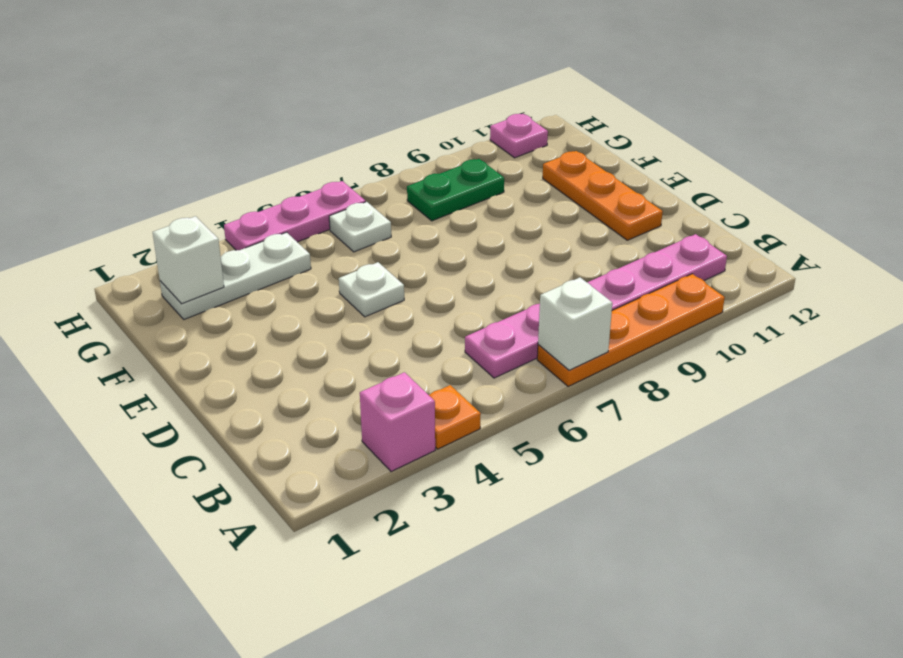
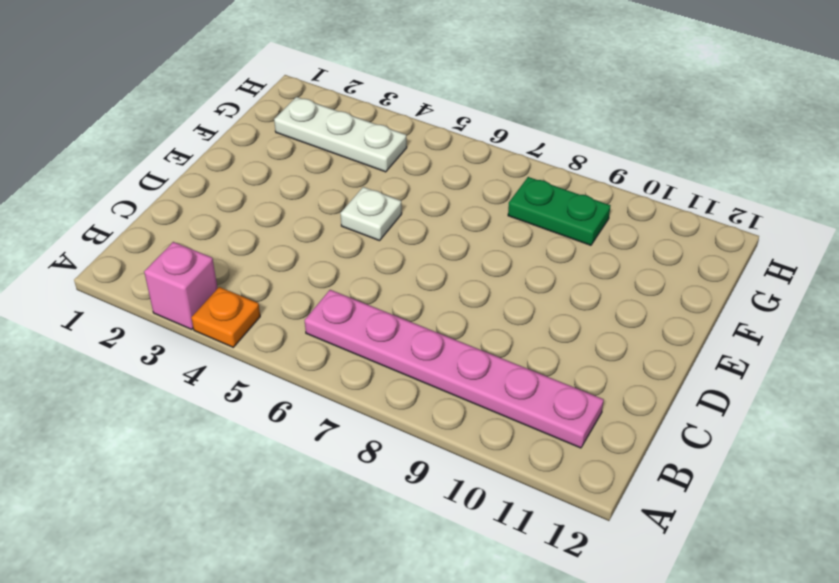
none -> orange plate A7:A10 level 1
none -> orange plate D11:F11 level 1
none -> white plate G6 level 1

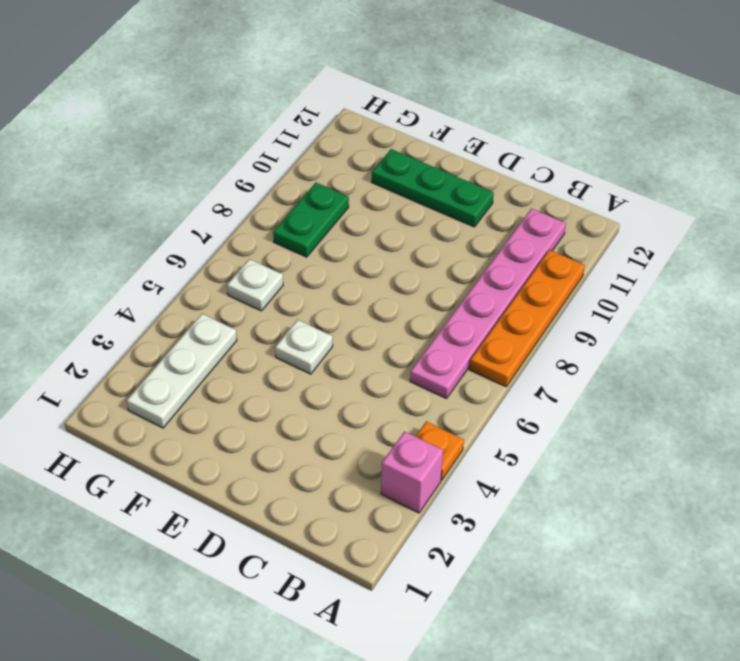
green plate D11:F11 level 1 -> orange plate D11:F11 level 1
none -> pink plate H4:H6 level 1
none -> pink plate H11 level 1
none -> white brick A7 level 2

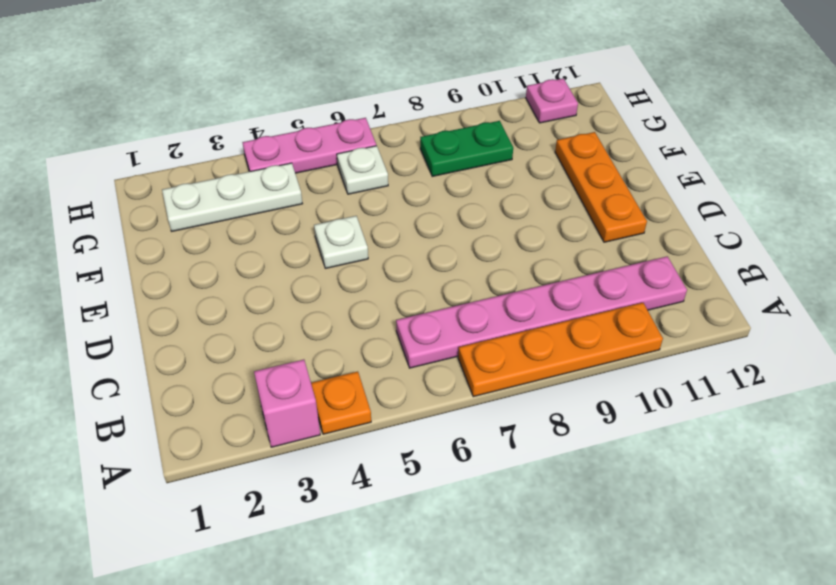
none -> white brick A7 level 2
none -> white brick G2 level 2

